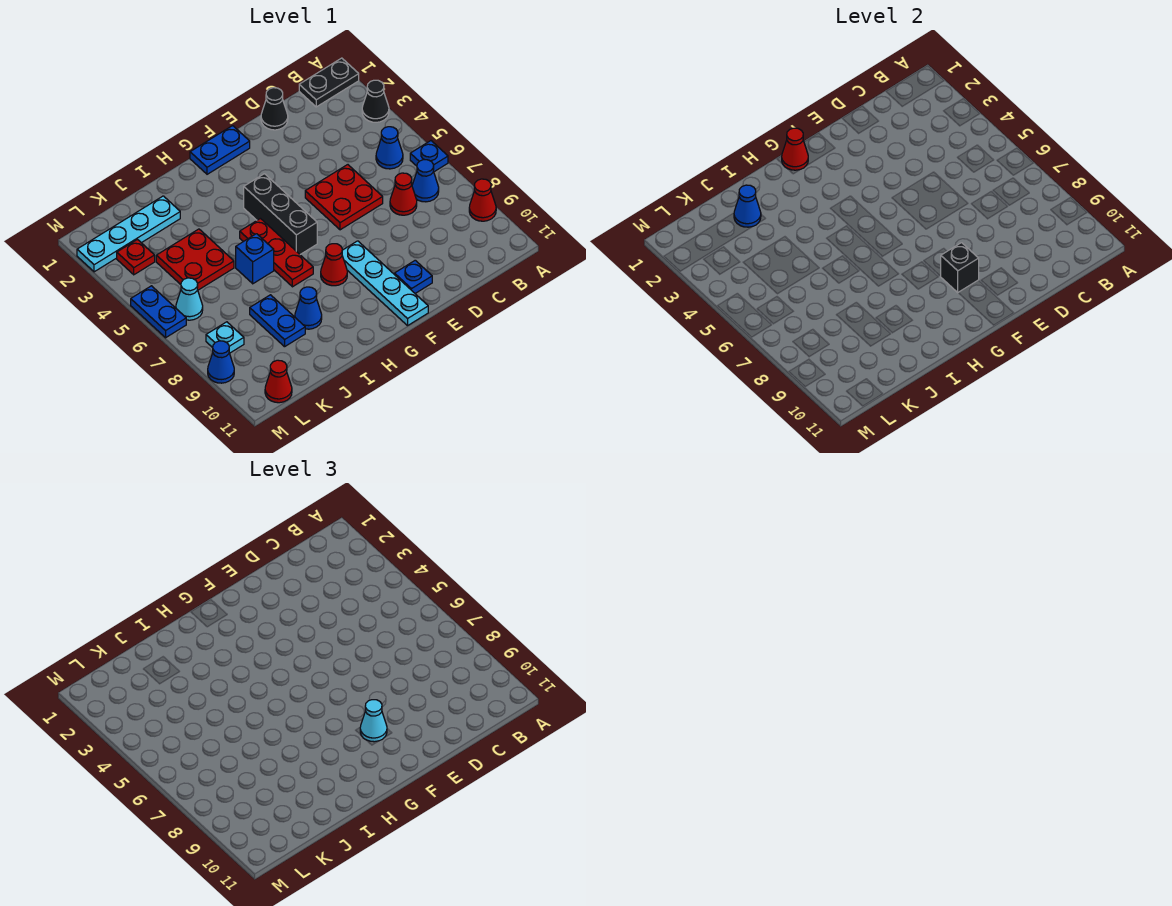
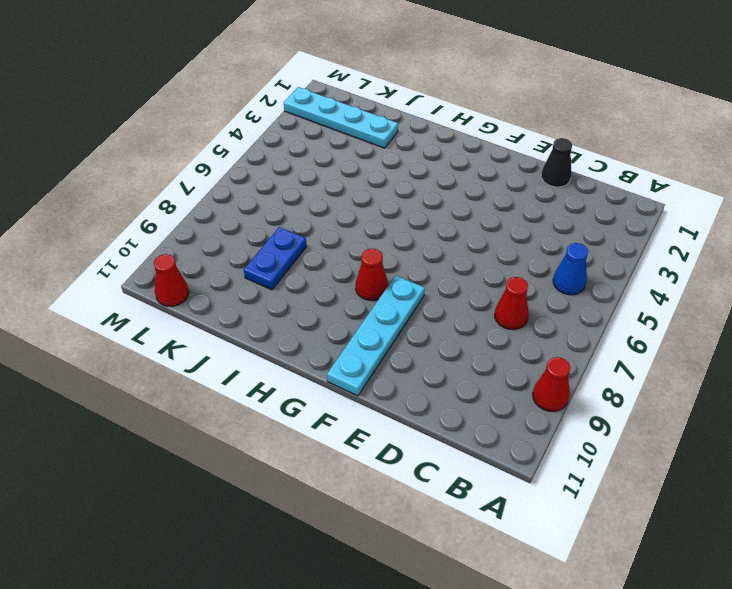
none -> black plate A1:B1 level 1
none -> black cone A3 level 1
none -> blue plate A6 level 1
none -> blue cone B7 level 1

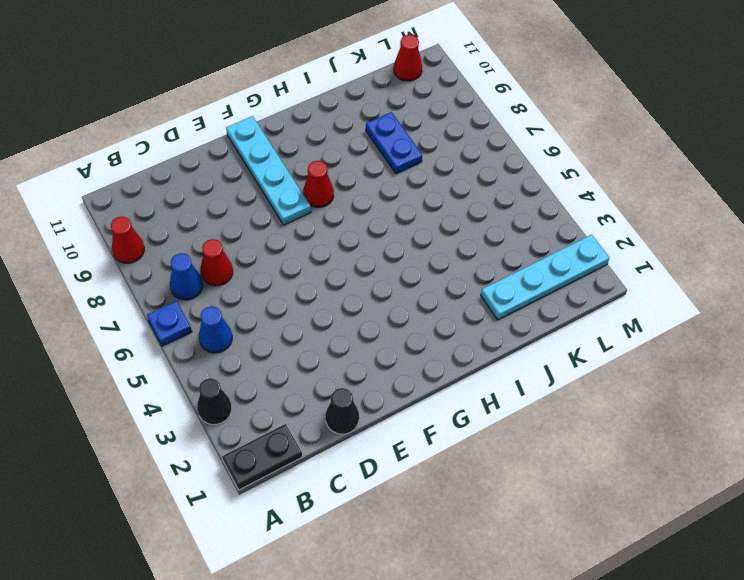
none -> red plate D5:E6 level 1
none -> blue plate E10 level 1
none -> blue plate F1:G1 level 1
none -> black brick G4:G6 level 1

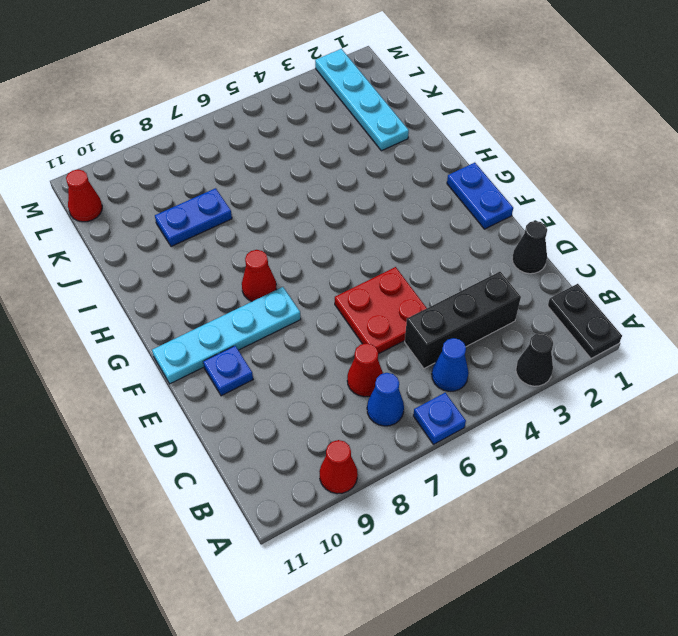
black brick C3:C5 level 1 -> black brick G4:G6 level 1
none -> red plate H5:H7 level 1
none -> blue brick I6 level 1
none -> blue cone I9 level 1
none -> red plate J4:K5 level 1

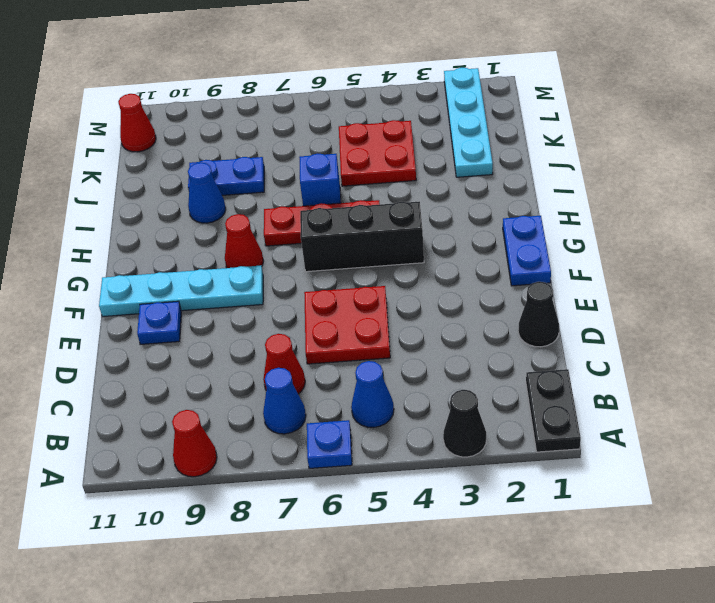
none -> red plate L3 level 1
none -> cyan cone L6 level 1
none -> cyan plate L8 level 1
none -> blue plate M5:M6 level 1

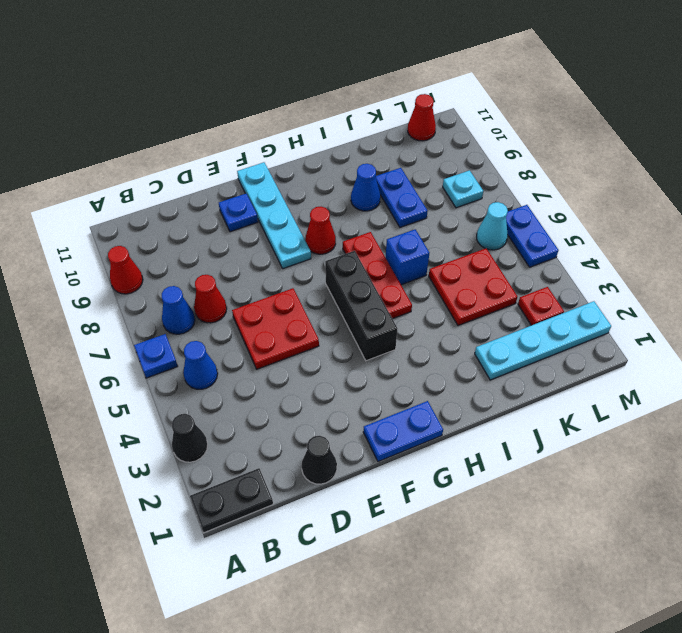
none -> blue cone M9 level 1
none -> black brick F9 level 2
none -> red cone G1 level 2
none -> blue cone J2 level 2

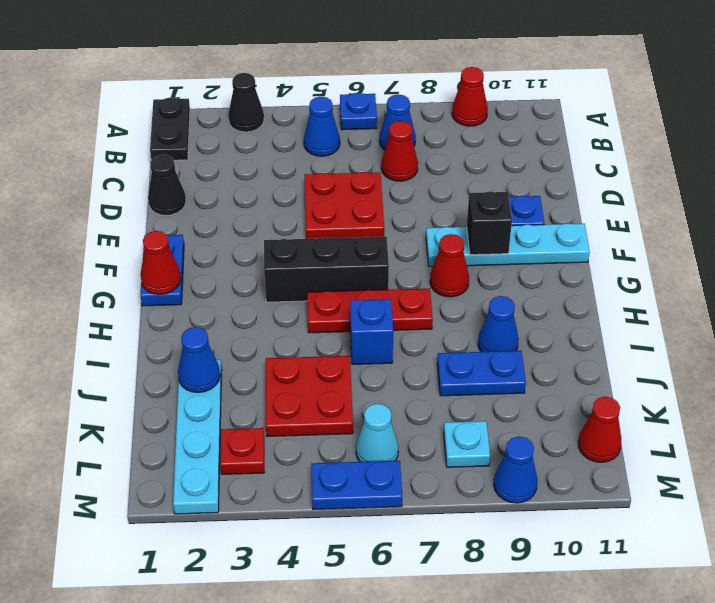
none -> cyan cone F9 level 3

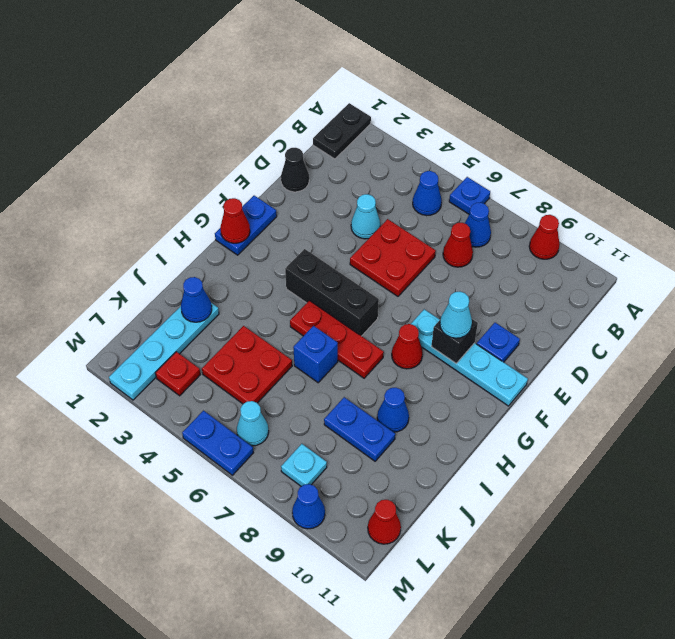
cyan cone D4 level 1 -> none
none -> black cone A3 level 1

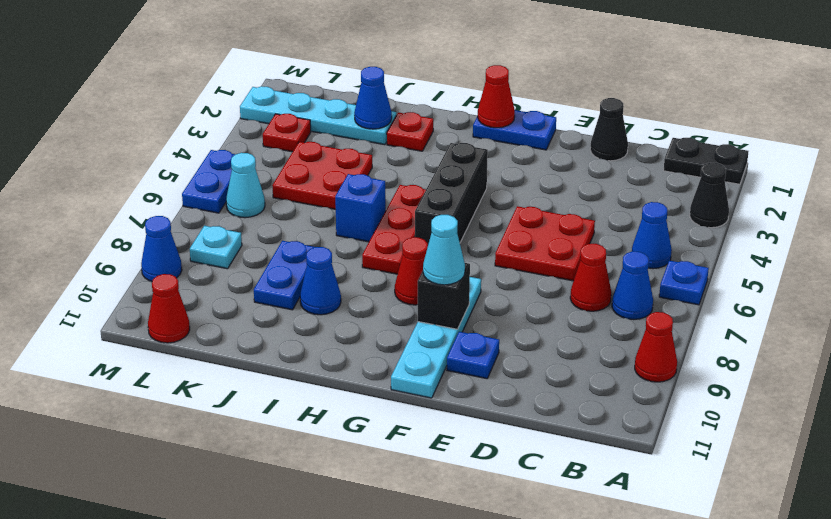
red plate I2 level 1 -> none

